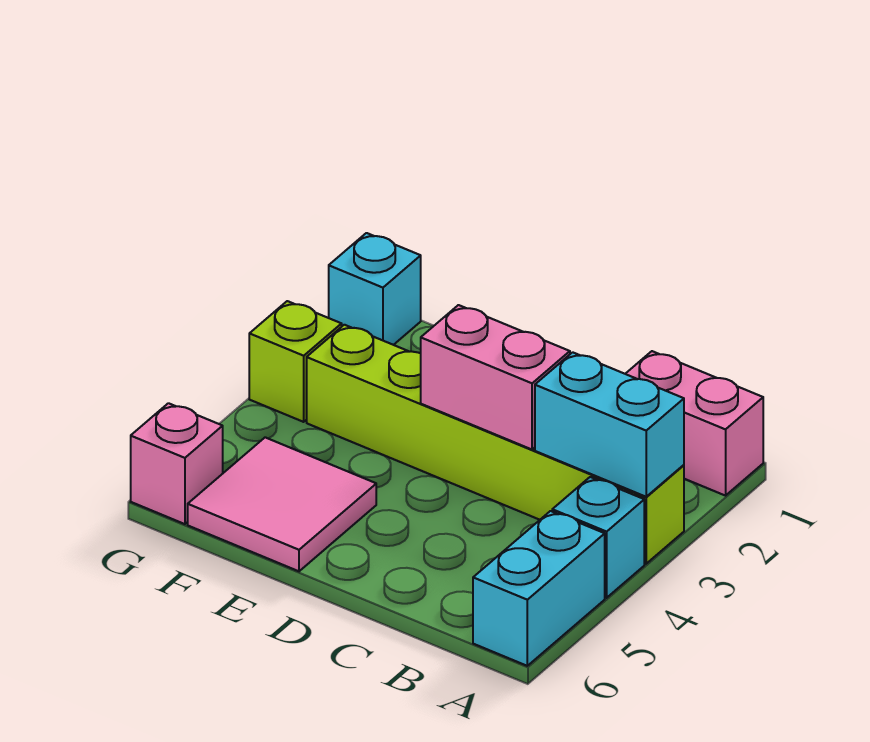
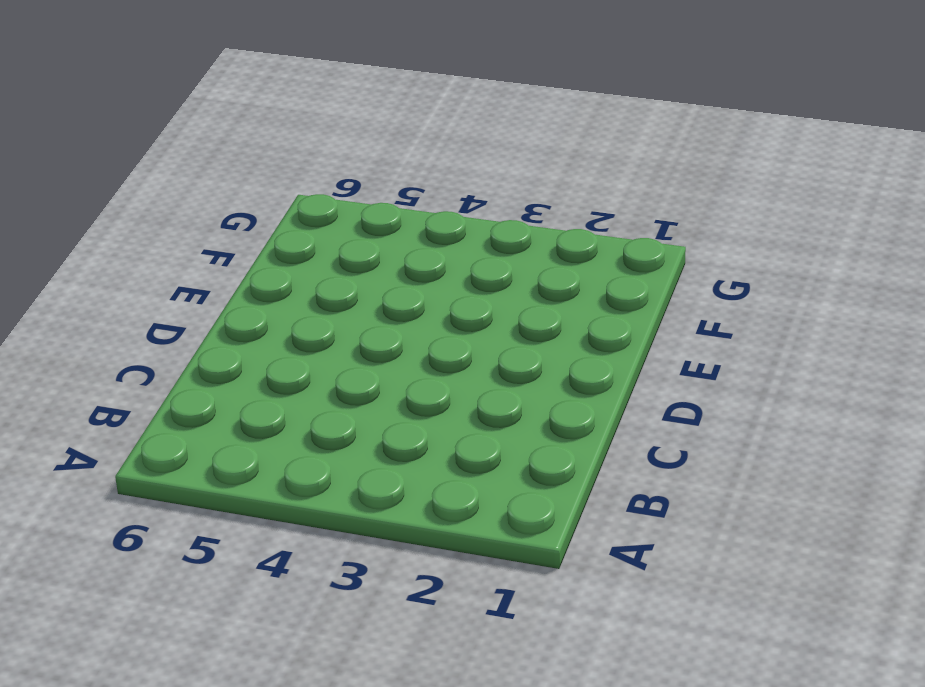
none -> pink brick A1:B1 level 1
none -> lime brick A3:F3 level 1

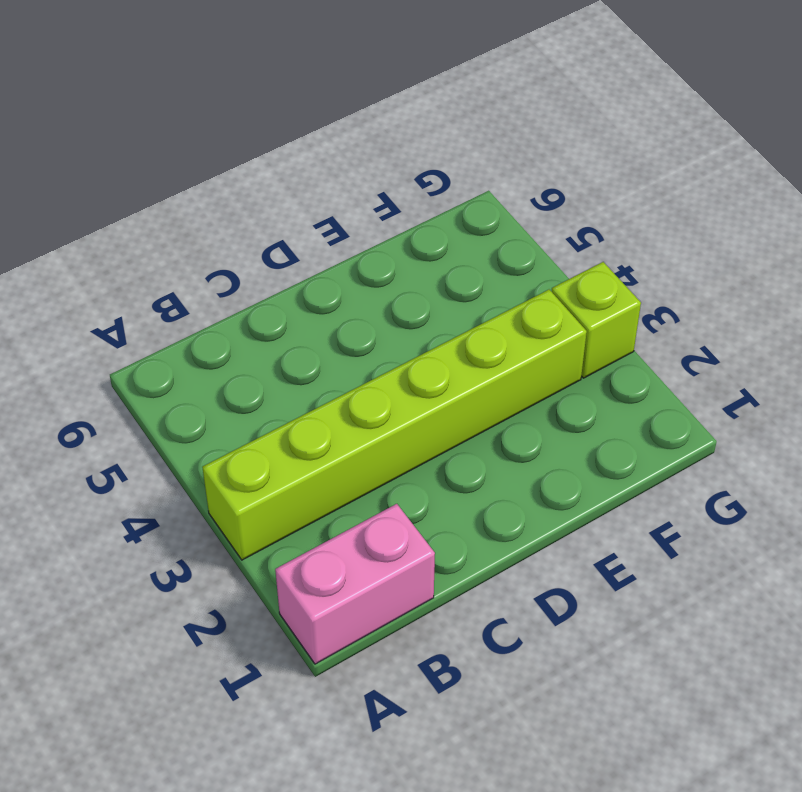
none -> cyan brick A4 level 1
none -> cyan brick A5:A6 level 1

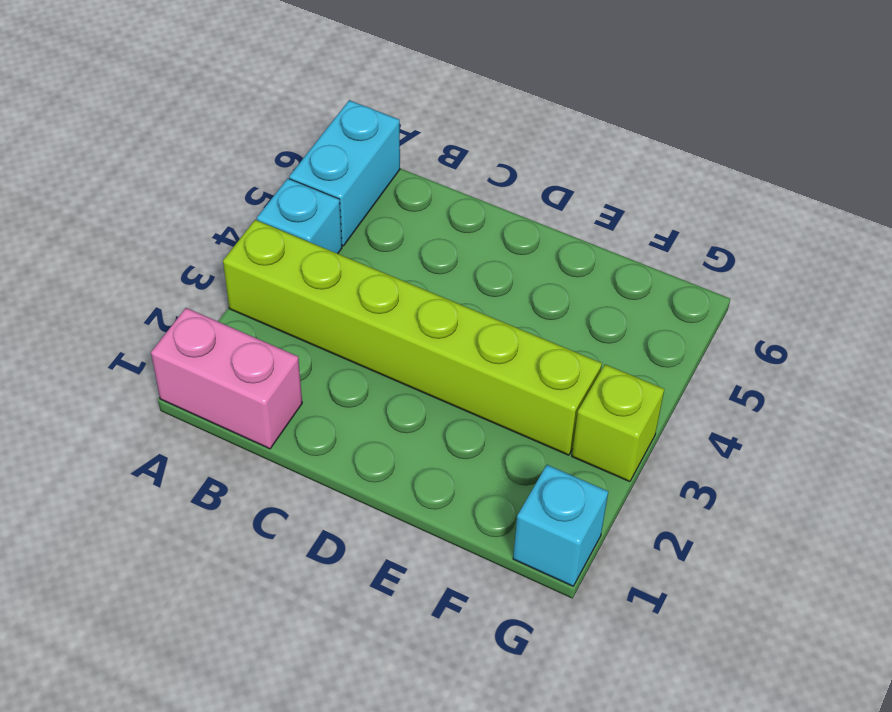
none -> pink tile E5:F6 level 1
none -> pink brick G6 level 1

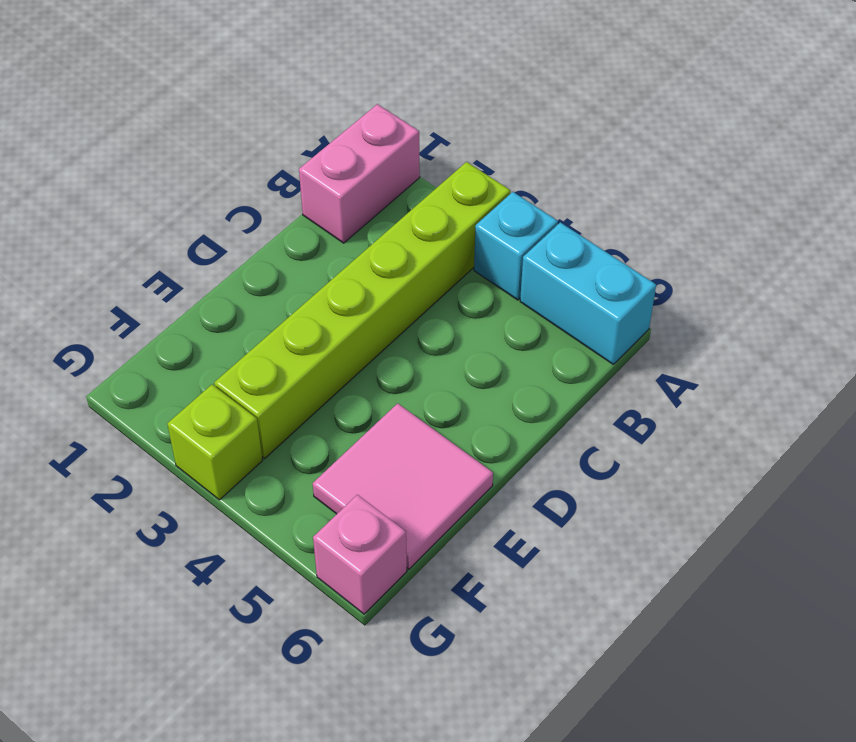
none -> cyan brick G1 level 1
none -> cyan brick A3:B3 level 2

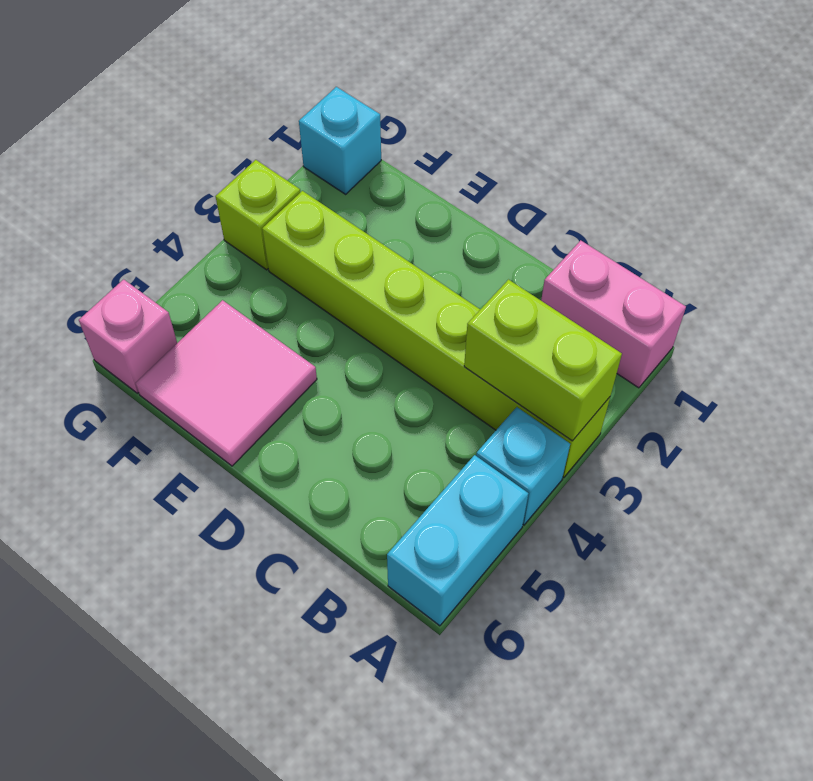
lime brick A3:B3 level 2 -> cyan brick A3:B3 level 2
none -> pink brick C3:D3 level 2

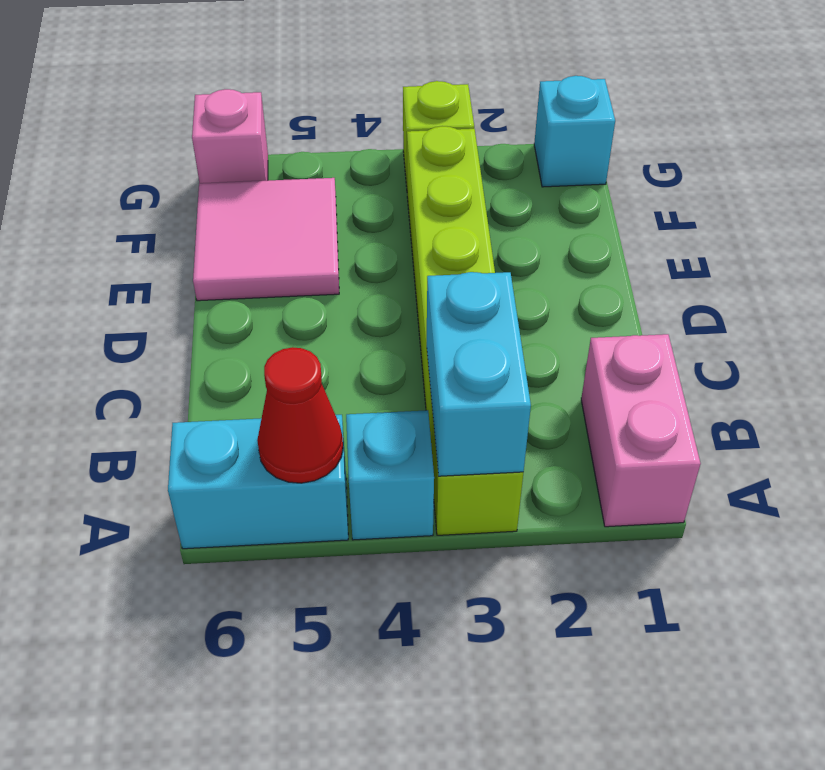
red cone A5 level 2 -> none
none -> pink brick C3:D3 level 2

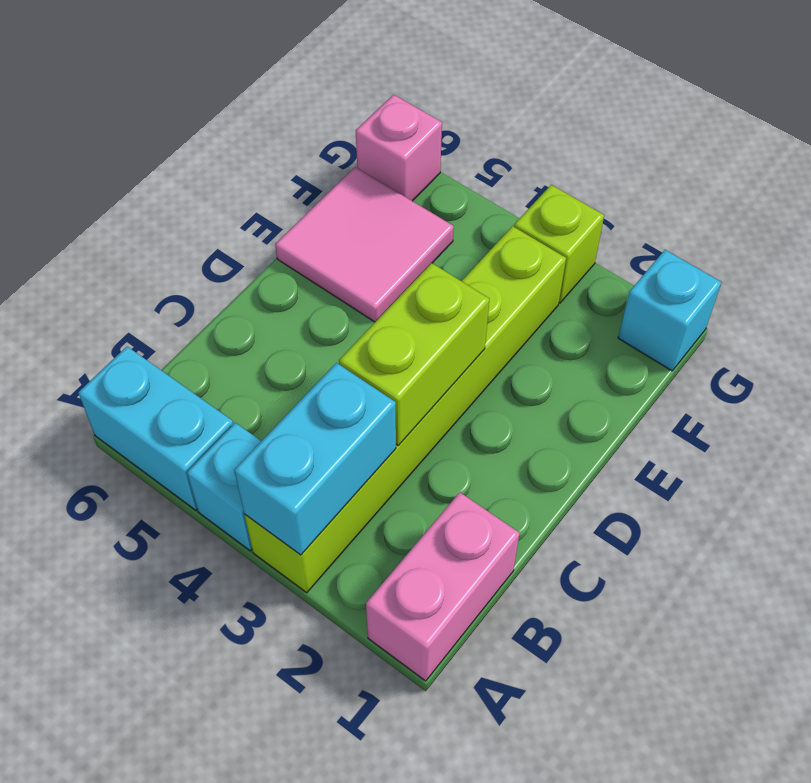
lime brick C3:D3 level 2 -> pink brick C3:D3 level 2

